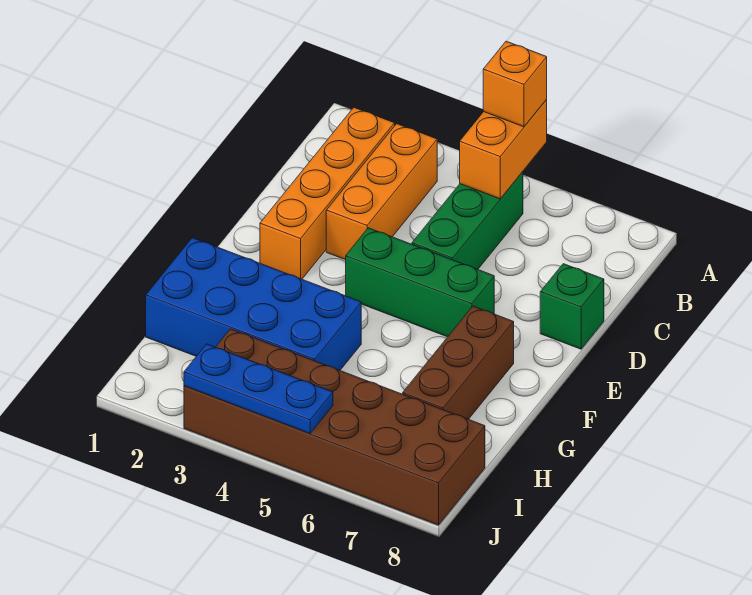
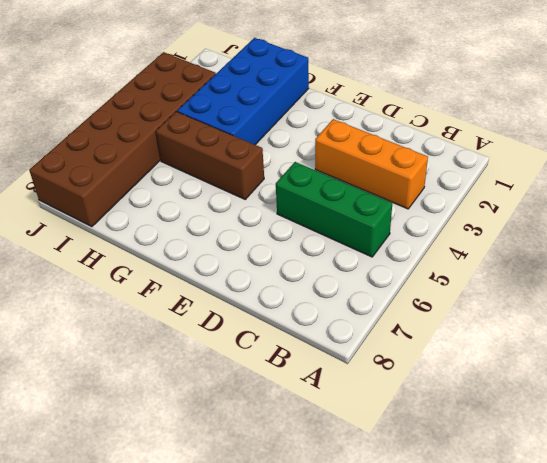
brown brick F5:H5 level 1 -> brown brick F7:H7 level 1
none -> orange brick B2:E2 level 1
none -> green brick D8 level 1

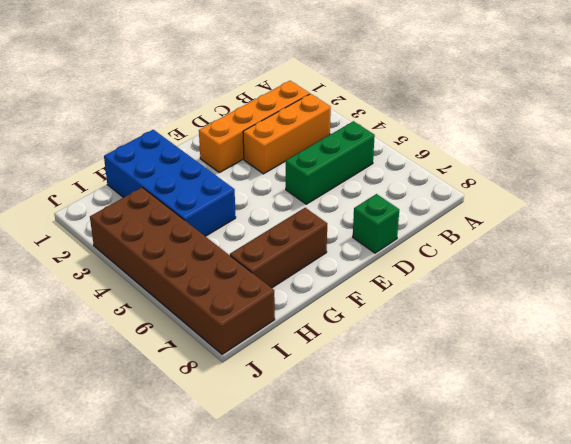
none -> green brick E4:E6 level 1
none -> orange brick A5:B5 level 2

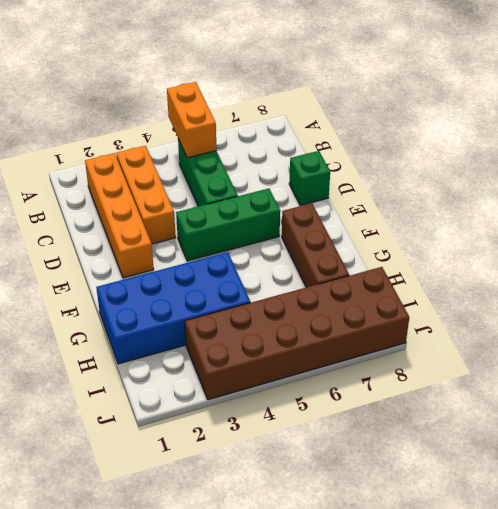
none -> blue plate J3:J5 level 2
none -> orange brick A5 level 3

